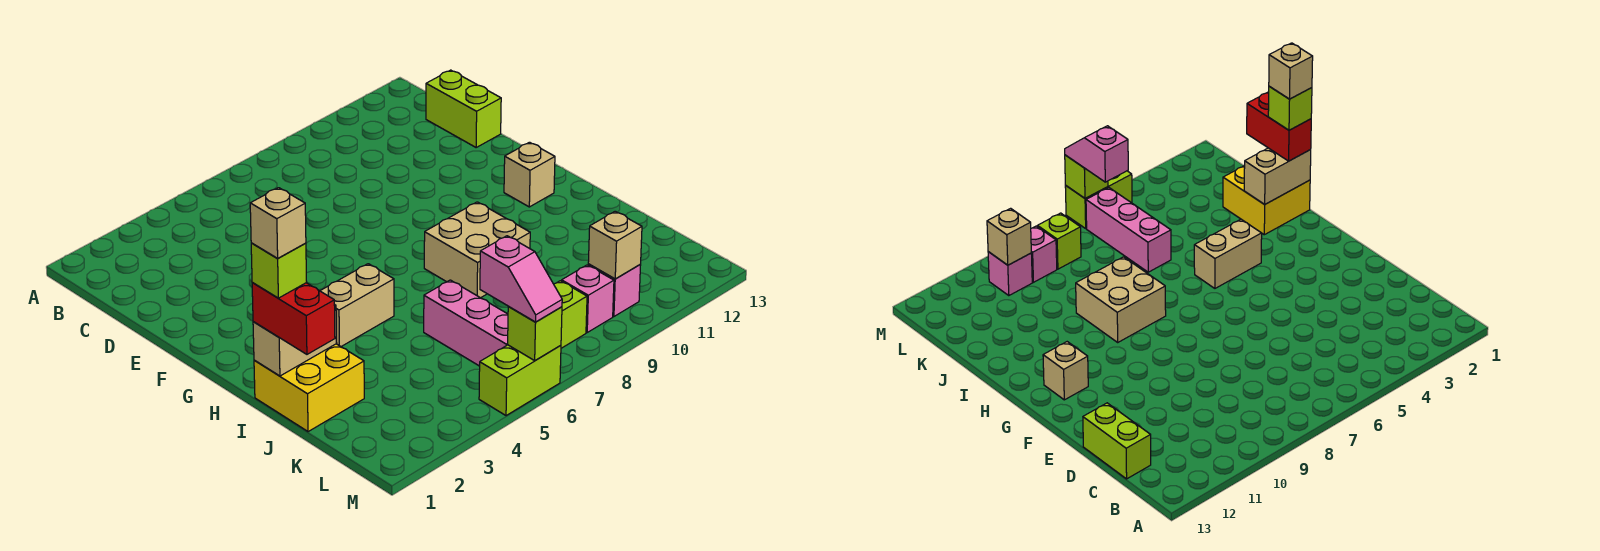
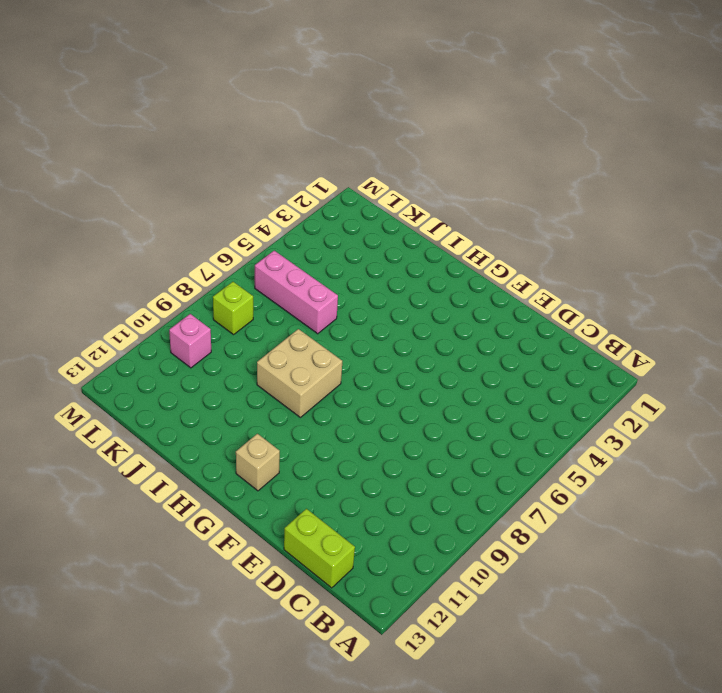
none -> tan brick H4:H5 level 1
none -> yellow brick I1:J2 level 1
none -> pink brick L9 level 1

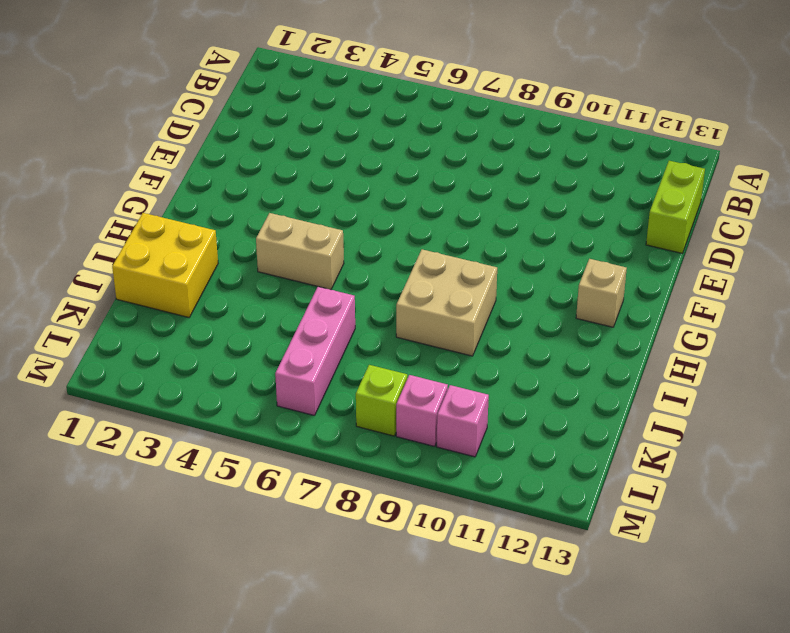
none -> lime brick M5:M6 level 1
none -> tan brick I1:I2 level 2
none -> tan brick L10 level 2

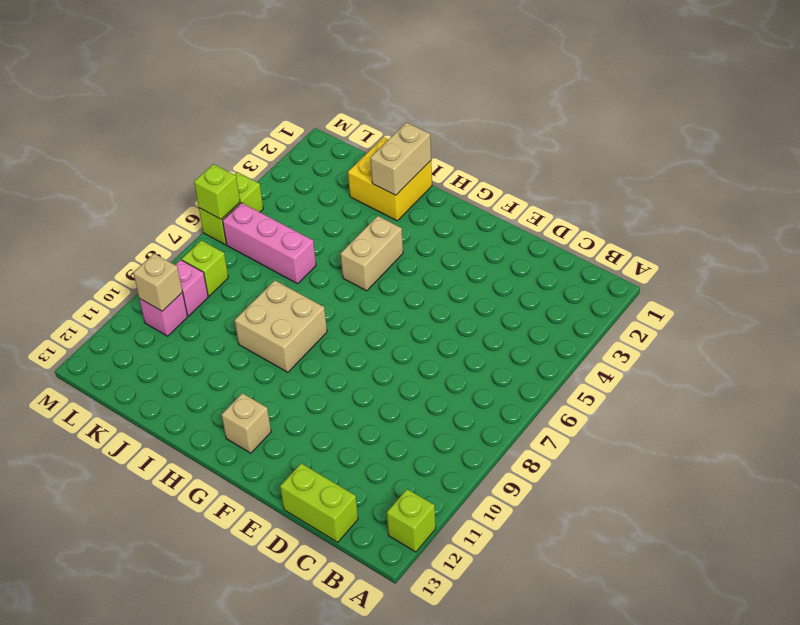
lime brick A12 level 1 -> lime brick I1 level 4
none -> red brick I1:J1 level 3
none -> pink slope L6:M6 level 3 top L
none -> tan brick I1 level 5

